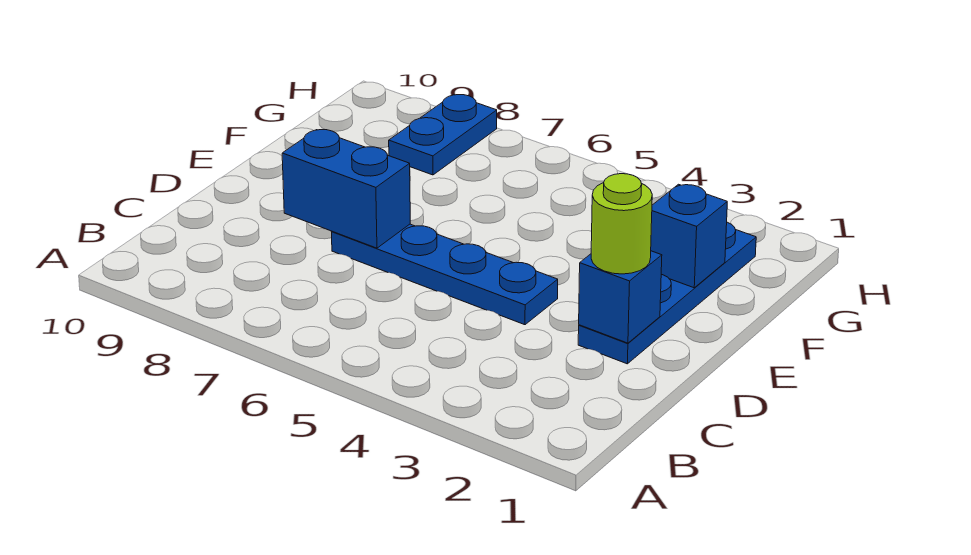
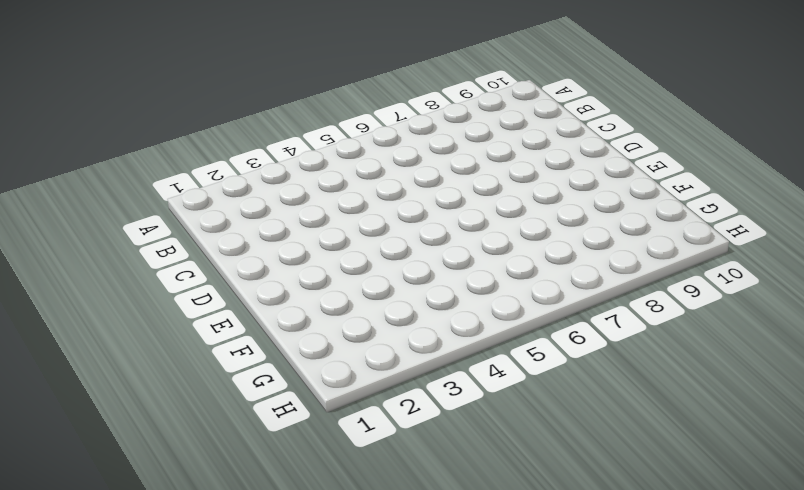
none -> blue plate D2:G2 level 1
none -> blue plate D4:D7 level 1

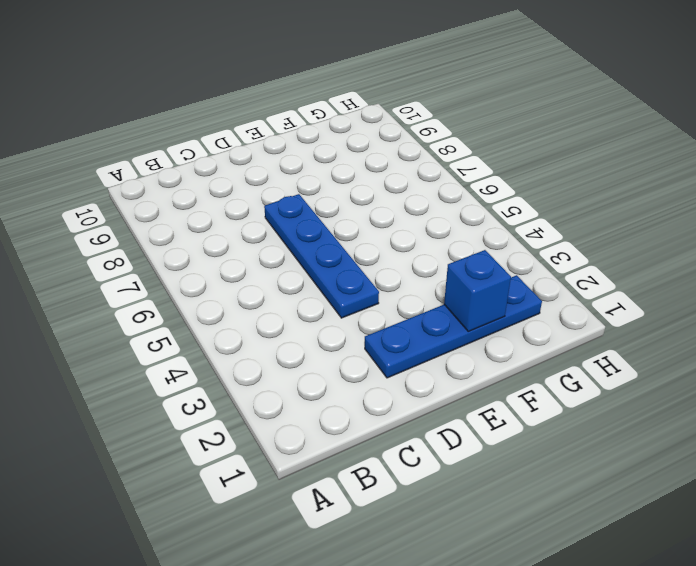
none -> blue plate G8:H8 level 1
none -> blue brick D2 level 2

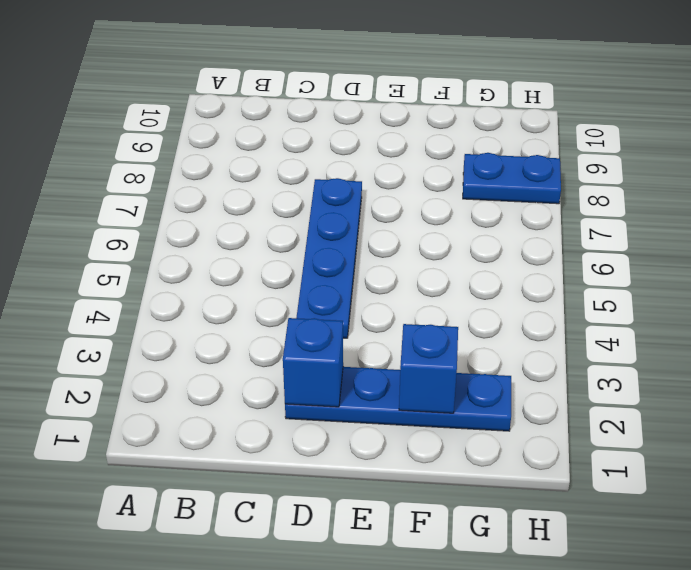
none -> blue brick D7:D8 level 2
none -> lime round brick D2 level 3

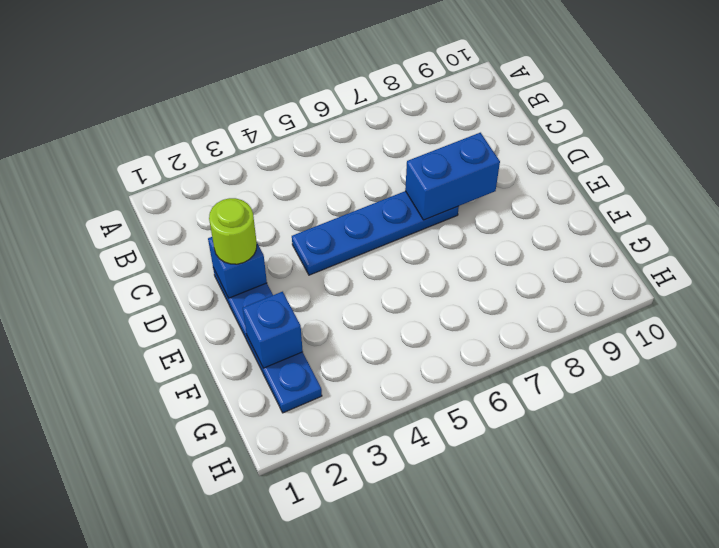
none -> blue plate G8:H8 level 1

